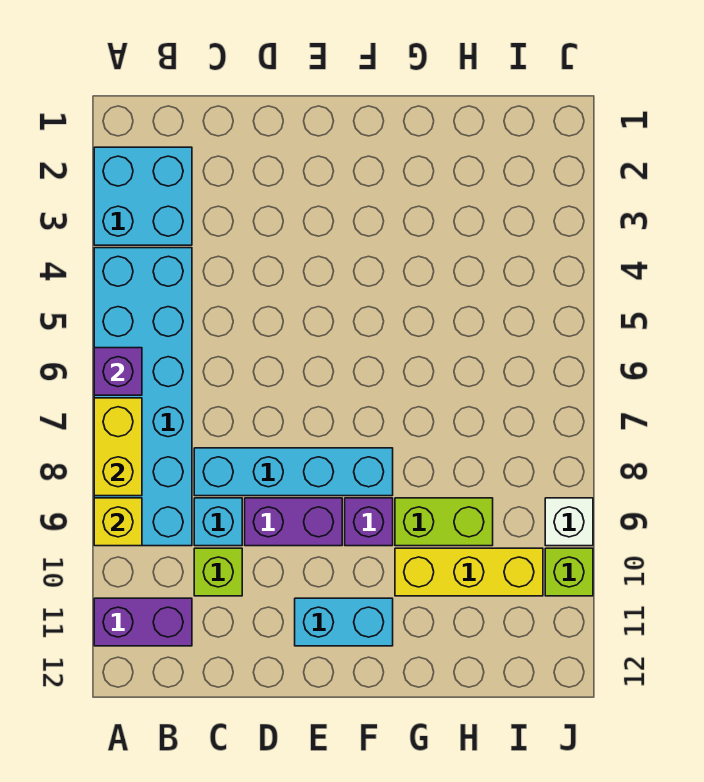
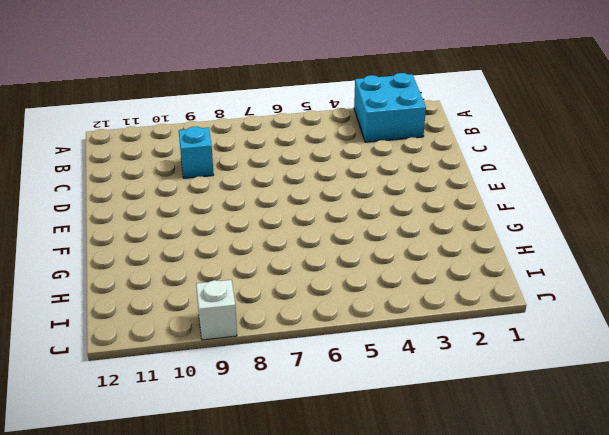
none -> cyan brick A4:B9 level 1
none -> purple brick A11:B11 level 1
none -> cyan brick C8:F8 level 1

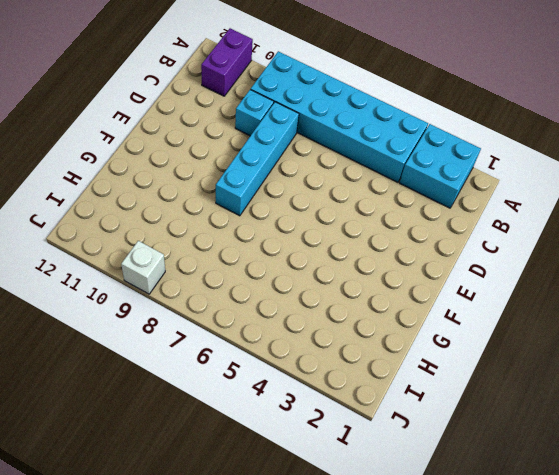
none -> lime brick C10 level 1
none -> purple brick D9:E9 level 1
none -> cyan brick E11:F11 level 1

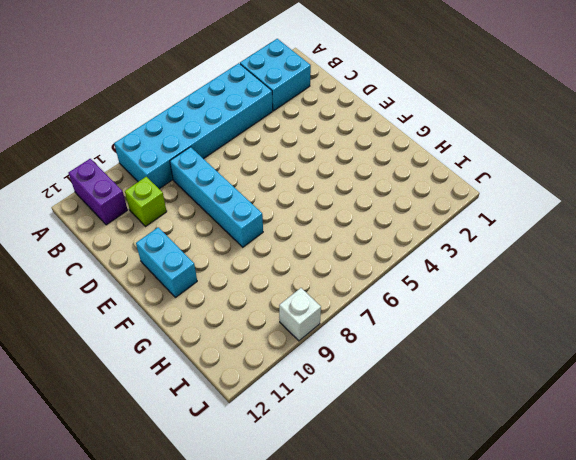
none -> cyan brick C9 level 1
none -> purple brick D9:E9 level 1
none -> purple brick F9 level 1

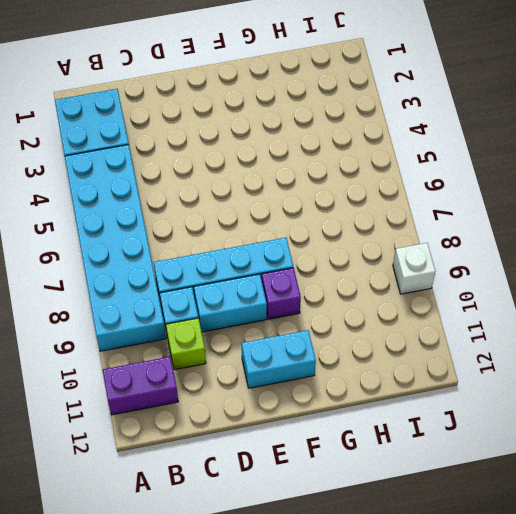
cyan brick D9:E9 level 1 -> purple brick D9:E9 level 1
none -> lime brick G9:H9 level 1
none -> yellow brick G10:I10 level 1
none -> lime brick J10 level 1

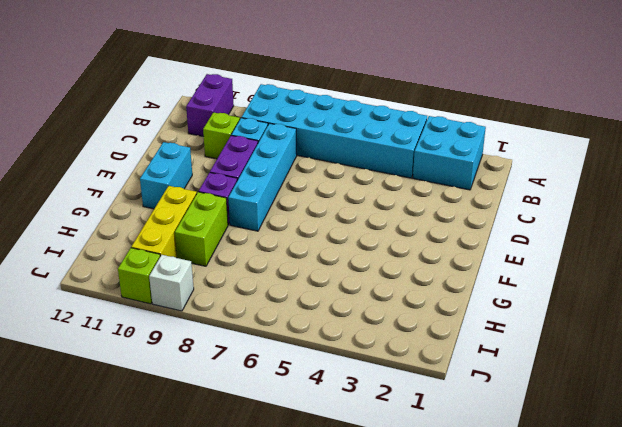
none -> purple brick A6 level 2
none -> yellow brick A7:A8 level 2
none -> yellow brick A9 level 2

